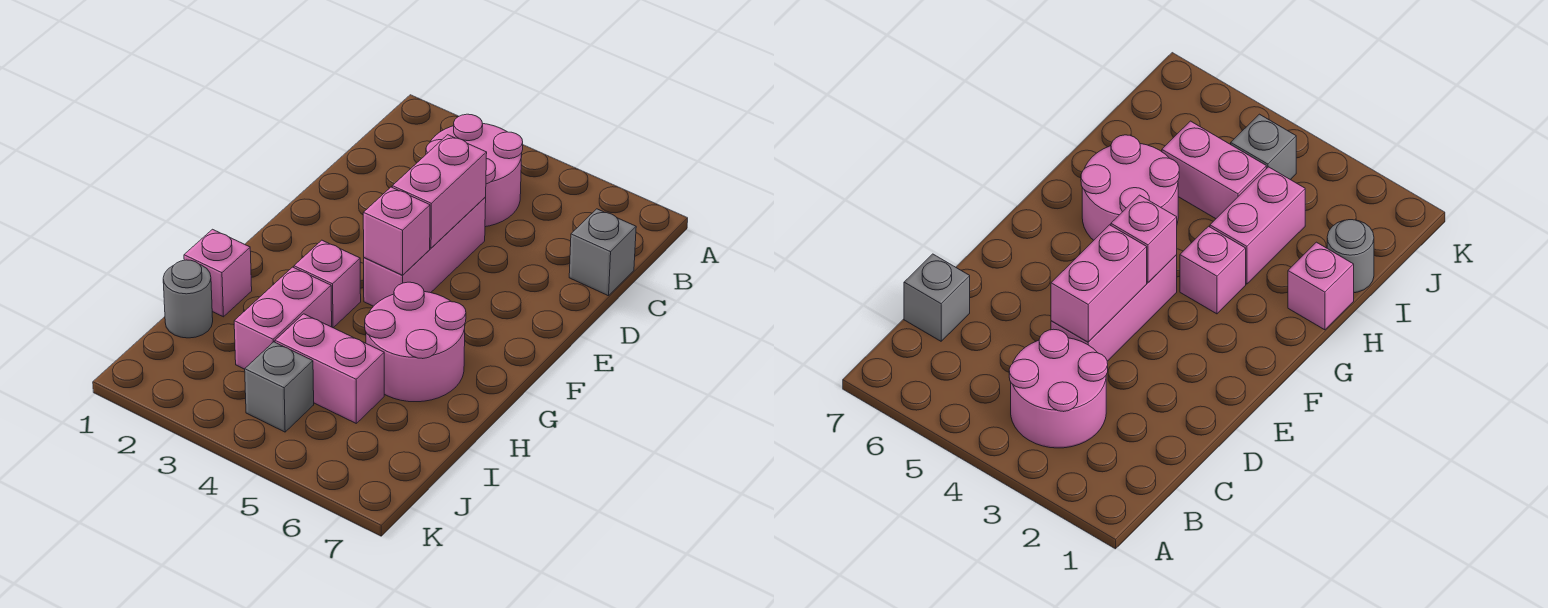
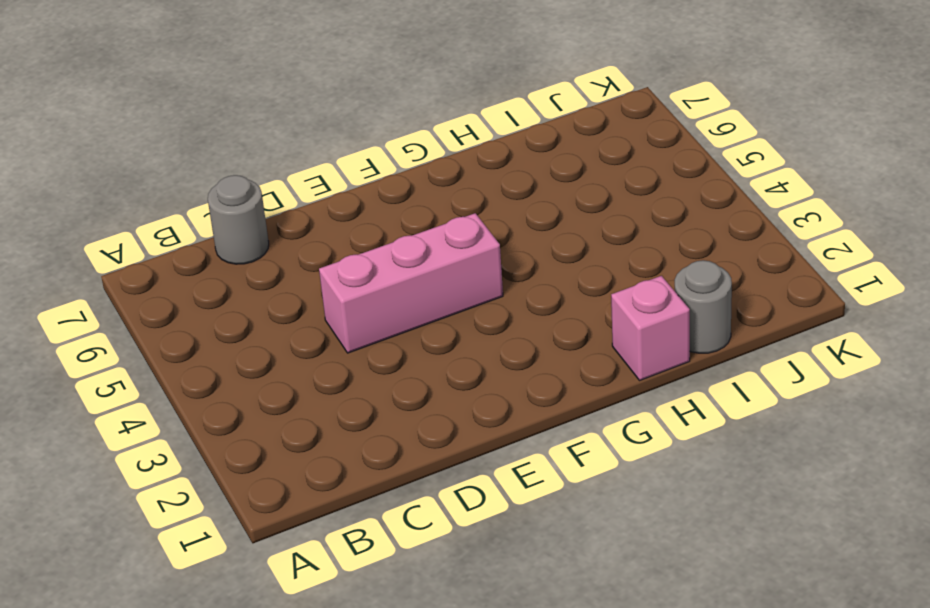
grey round brick C7 level 1 -> grey brick C7 level 1
none -> pink round brick B3:C4 level 1
none -> pink brick G3 level 1
none -> pink round brick G5:H6 level 1

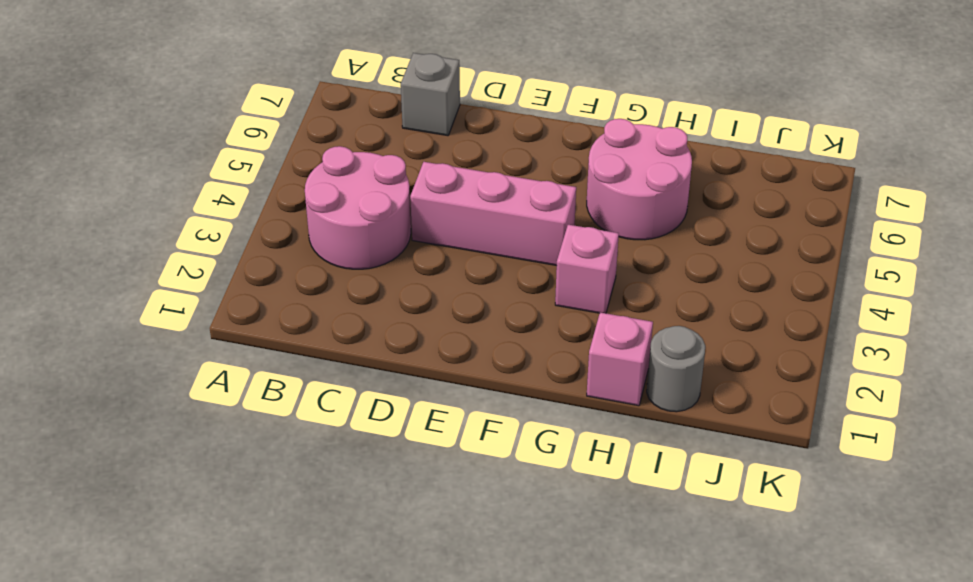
none -> pink brick H3:I3 level 1
none -> pink brick I4:I5 level 1
none -> grey brick J4 level 1

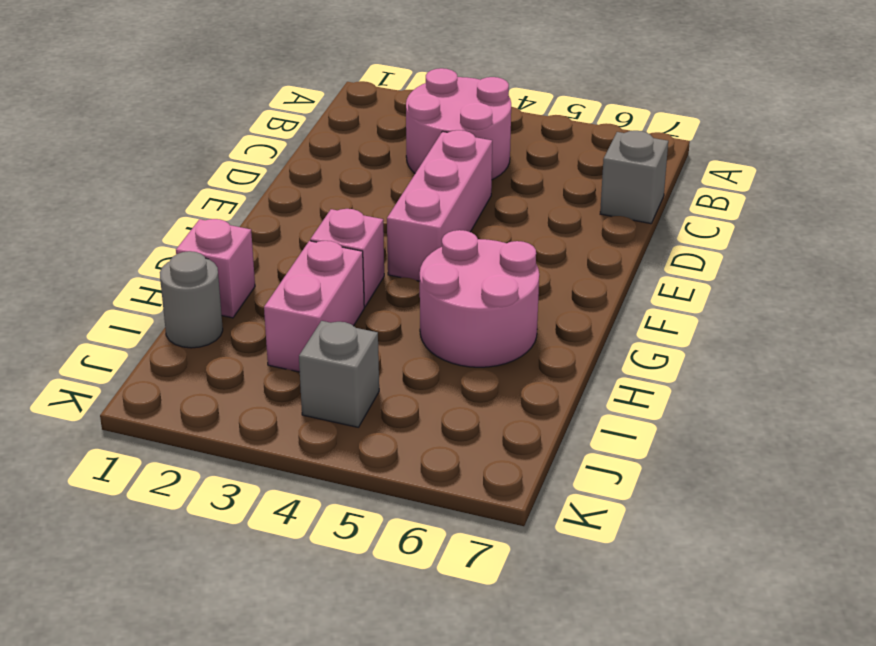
none -> pink brick I4:I5 level 1
none -> pink brick D4:E4 level 2
none -> pink brick F4 level 2

